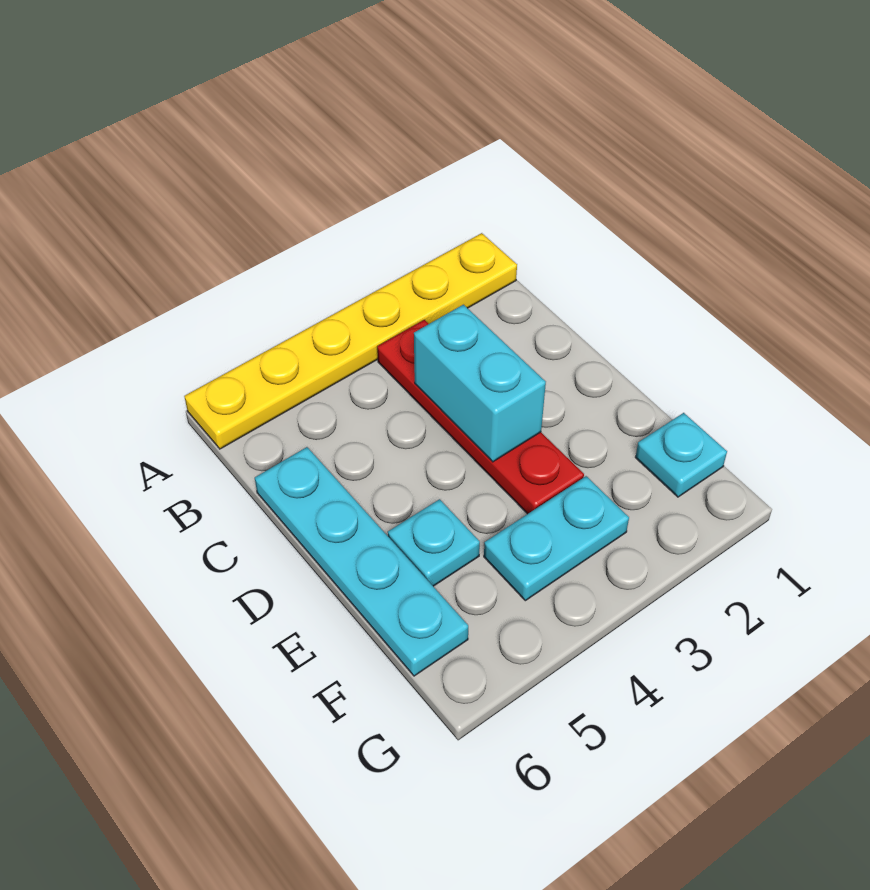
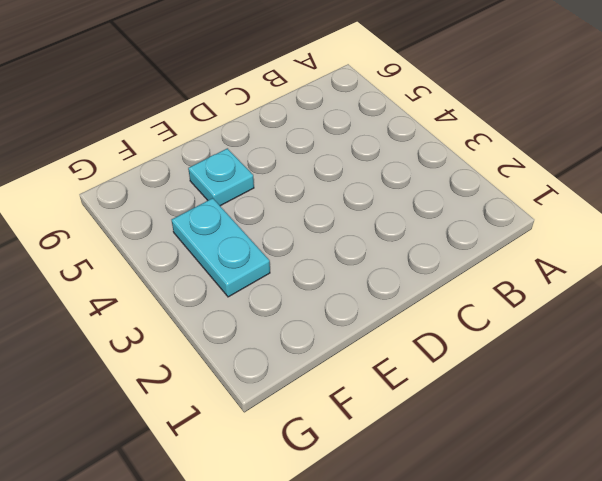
none -> yellow plate A1:A6 level 1
none -> red plate B3:E3 level 1

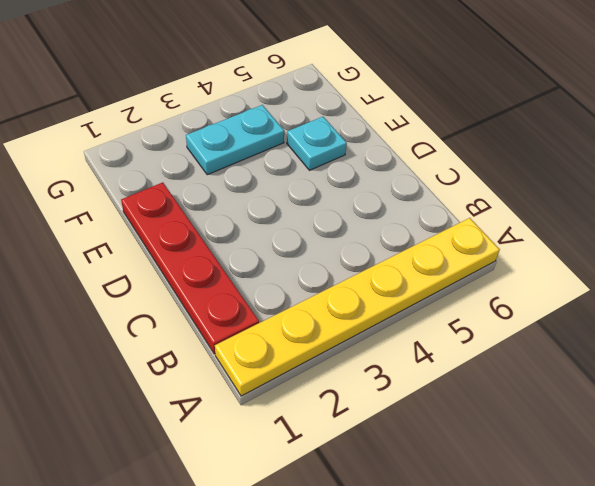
red plate B1:E1 level 1 -> red plate B3:E3 level 1
none -> cyan plate C6:F6 level 1
none -> cyan plate F1 level 1

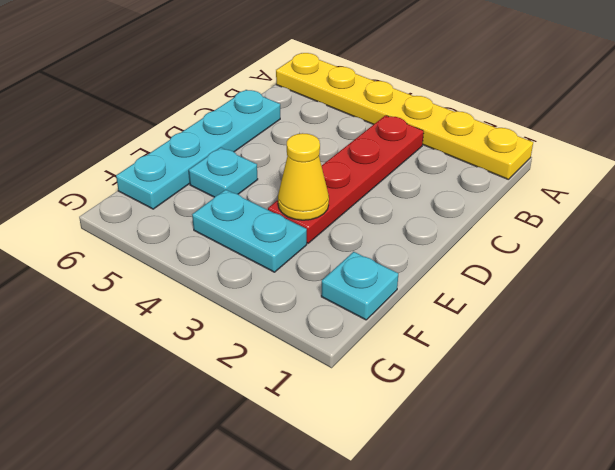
yellow cone E3 level 2 -> none
none -> cyan brick C3:D3 level 2

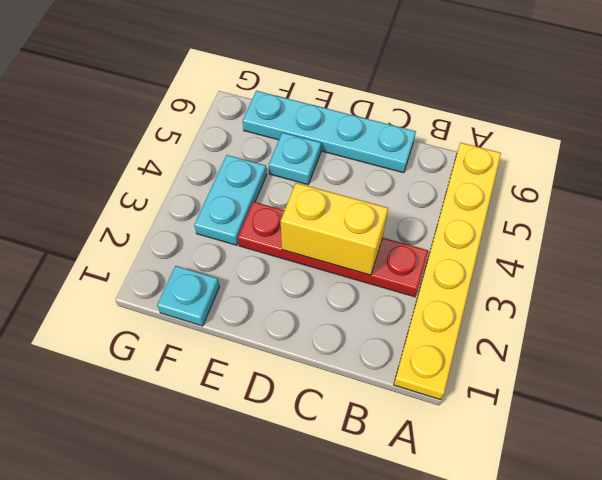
yellow brick C3:D3 level 2 -> cyan brick C3:D3 level 2

